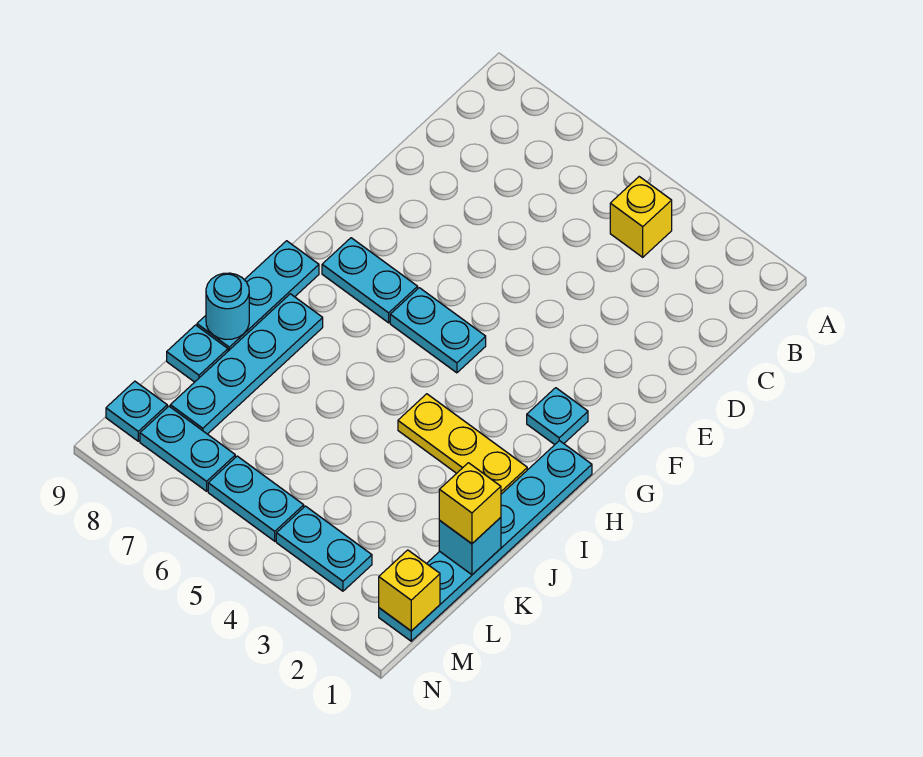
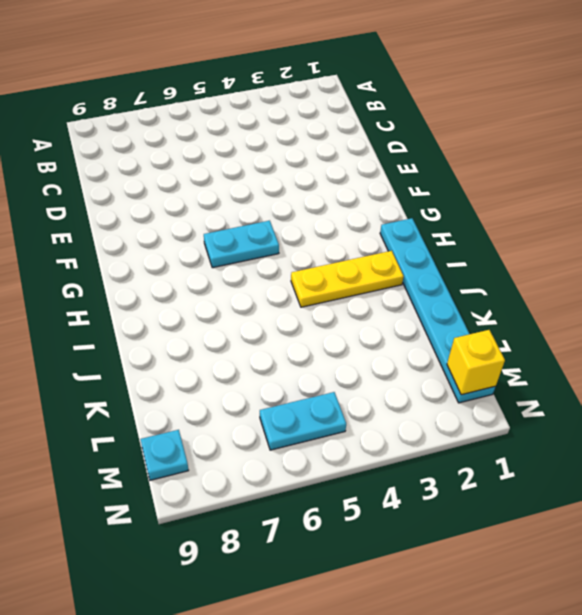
none -> yellow brick B4 level 1
none -> cyan plate G2 level 1
none -> cyan plate G7:G8 level 1

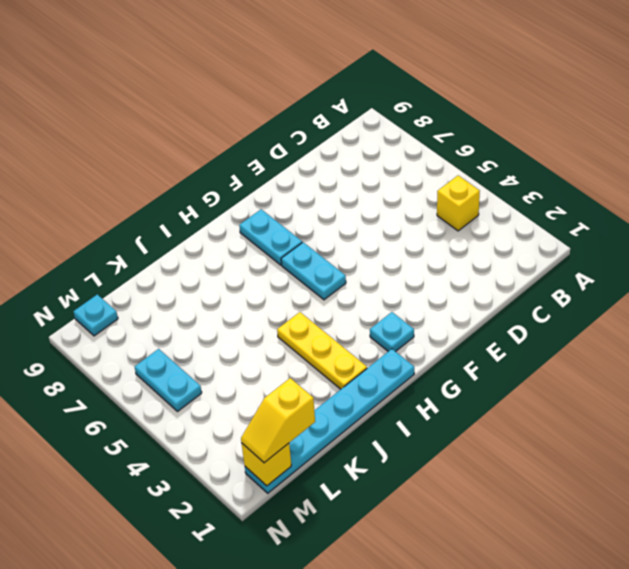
yellow slope L1:M1 level 3 top L -> none
none -> cyan plate H9:J9 level 1
none -> cyan plate I8:L8 level 1
none -> cyan plate K9 level 1

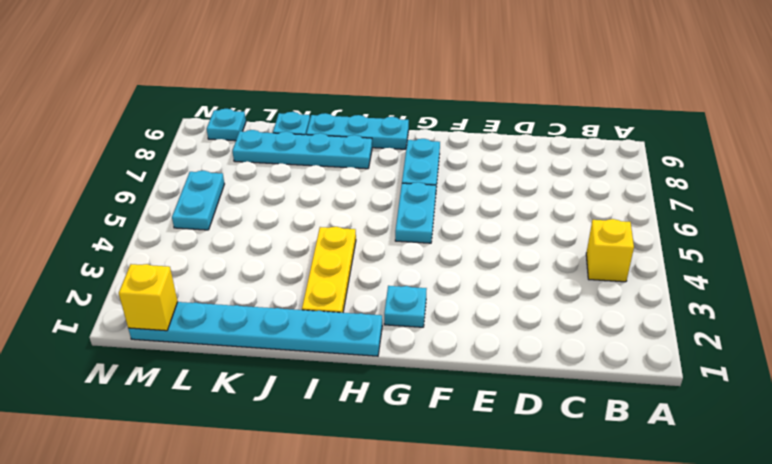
none -> cyan plate M3:M4 level 1
none -> cyan plate M7:M8 level 1
none -> cyan round brick J9 level 2

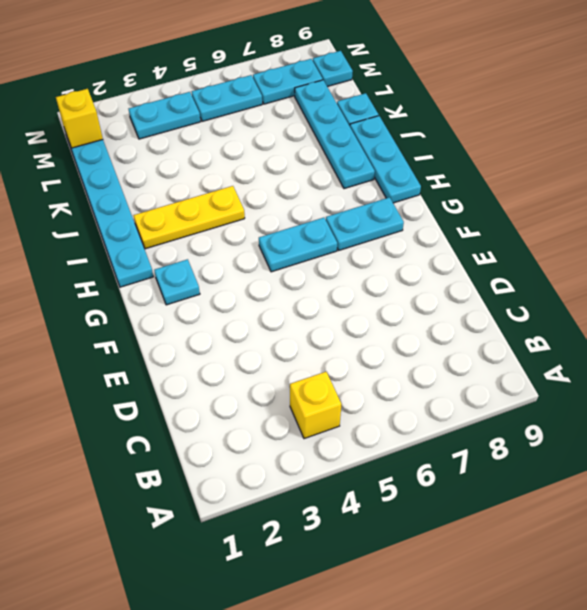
none -> cyan round brick J9 level 2
none -> cyan brick K1 level 2
none -> yellow brick K1 level 3

